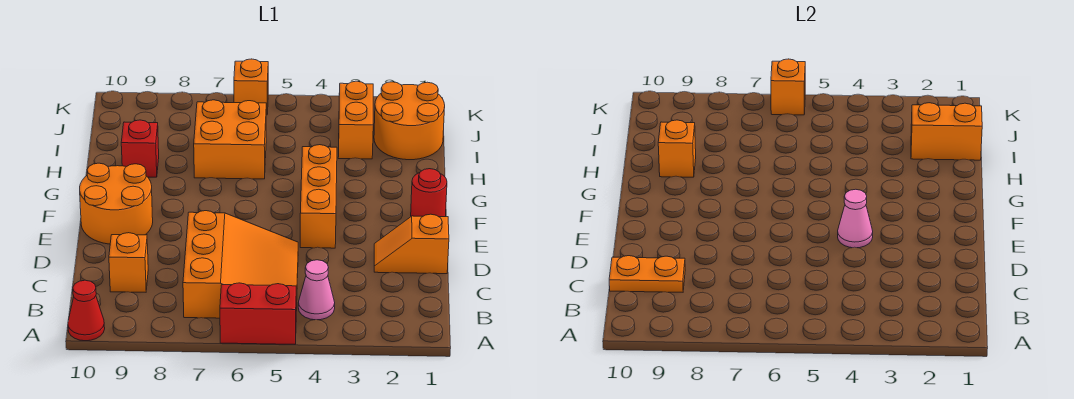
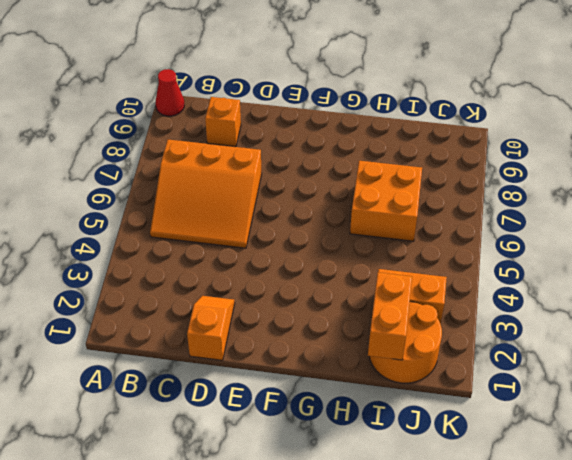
none -> red brick A5:A6 level 1
none -> pink cone B4 level 1
none -> orange brick E4:G4 level 1

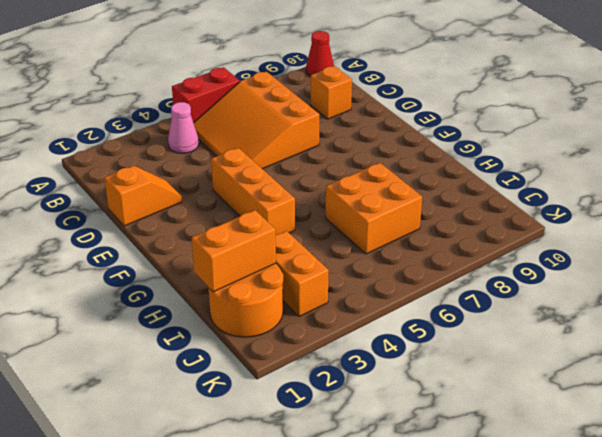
none -> orange round brick E9:F10 level 1
none -> red round brick F1 level 1
none -> red brick H9 level 1

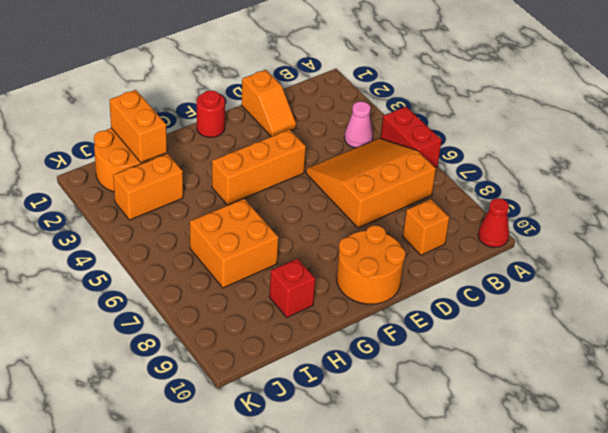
none -> orange brick K6 level 1
none -> orange plate C9:C10 level 2
none -> pink cone E4 level 2

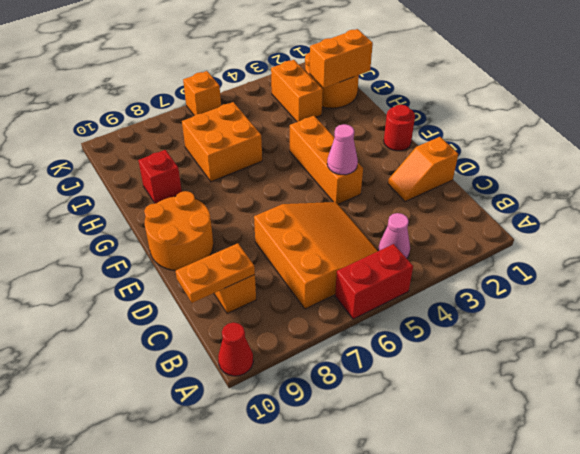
none -> orange brick H9 level 2
none -> orange brick K6 level 2

